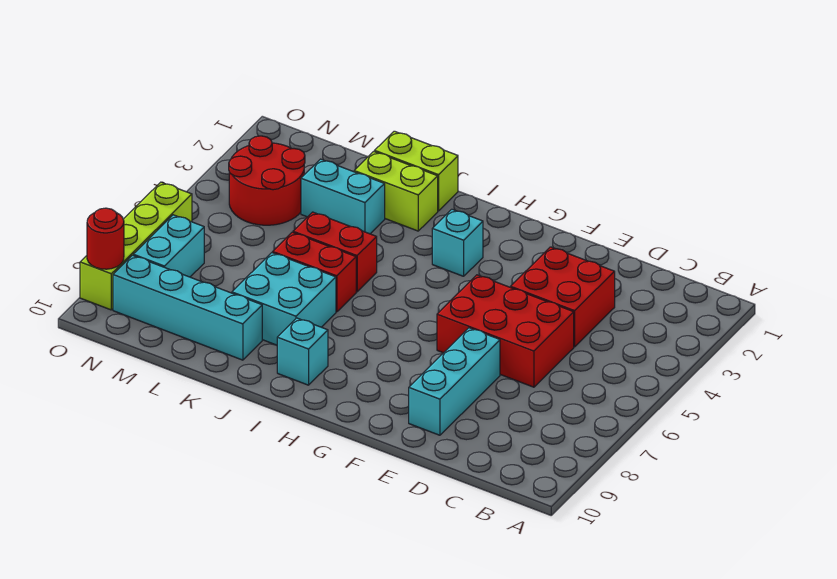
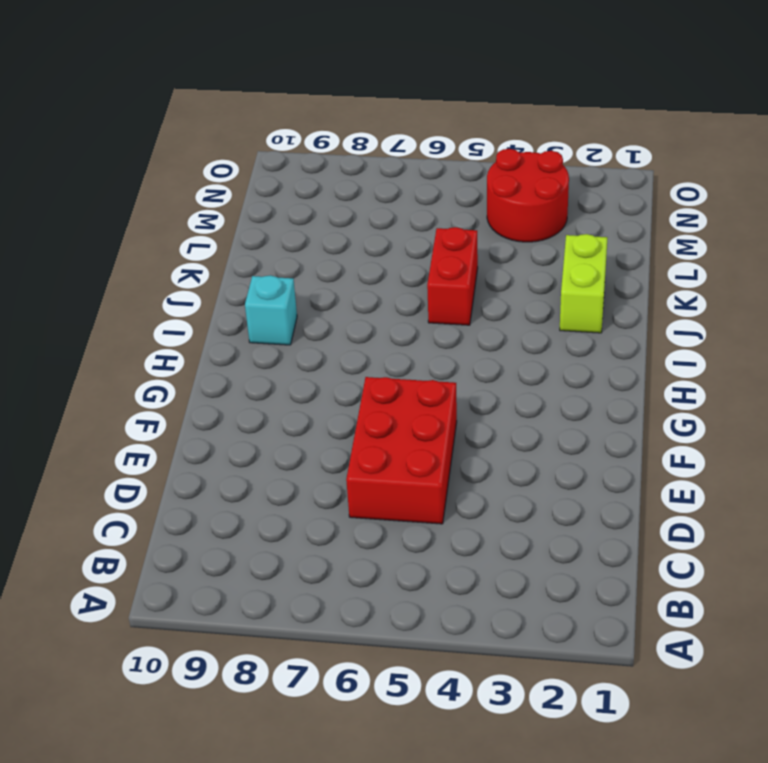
none -> red brick D3:E4 level 1
none -> cyan brick E7:E9 level 1
none -> cyan brick H3 level 1

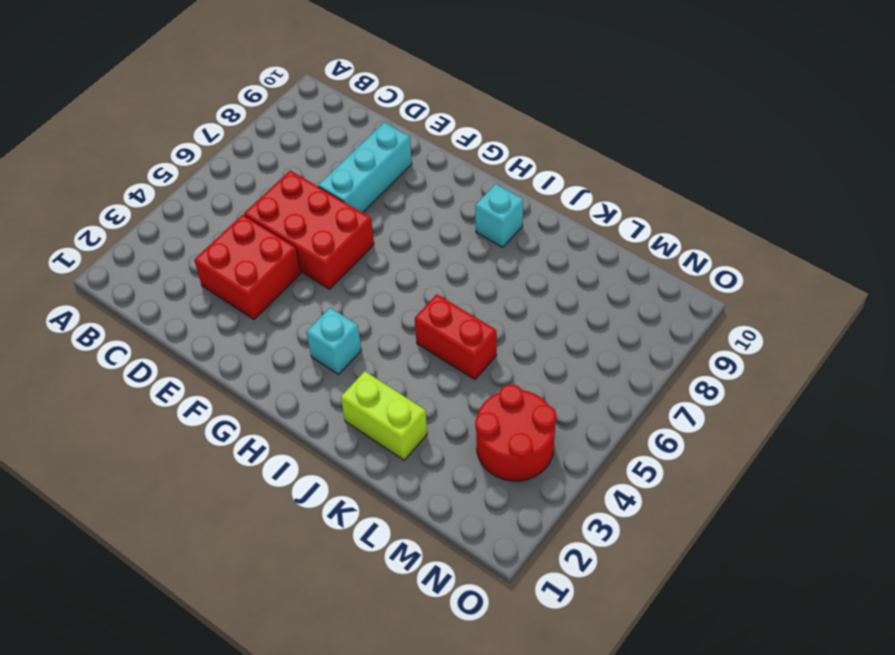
none -> lime brick J1:K1 level 1
none -> red brick J6:K6 level 1
none -> cyan brick J7:K8 level 1

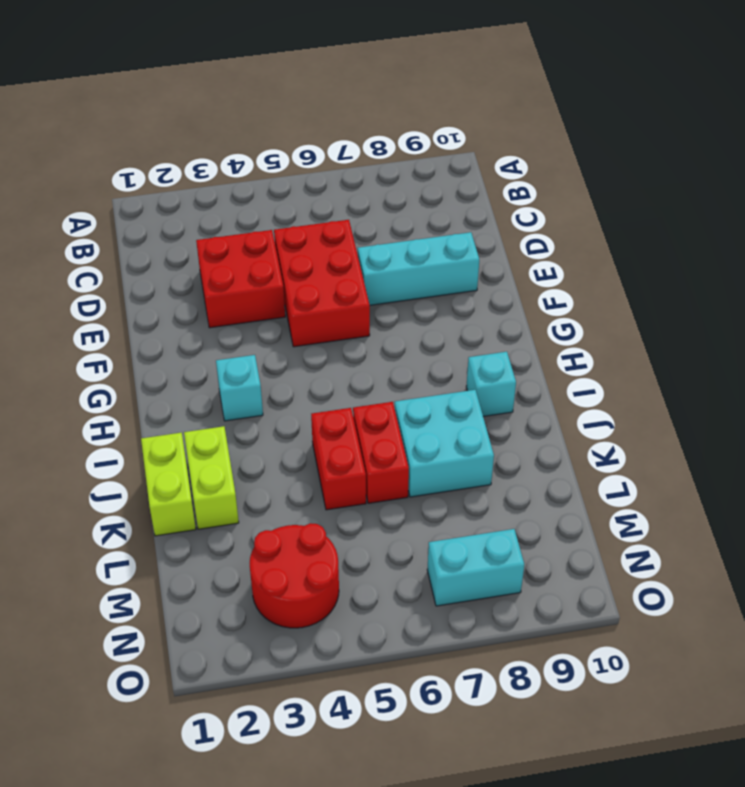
none -> cyan brick K3:L3 level 1
none -> cyan brick K9:N9 level 1
none -> lime brick O6:O9 level 1

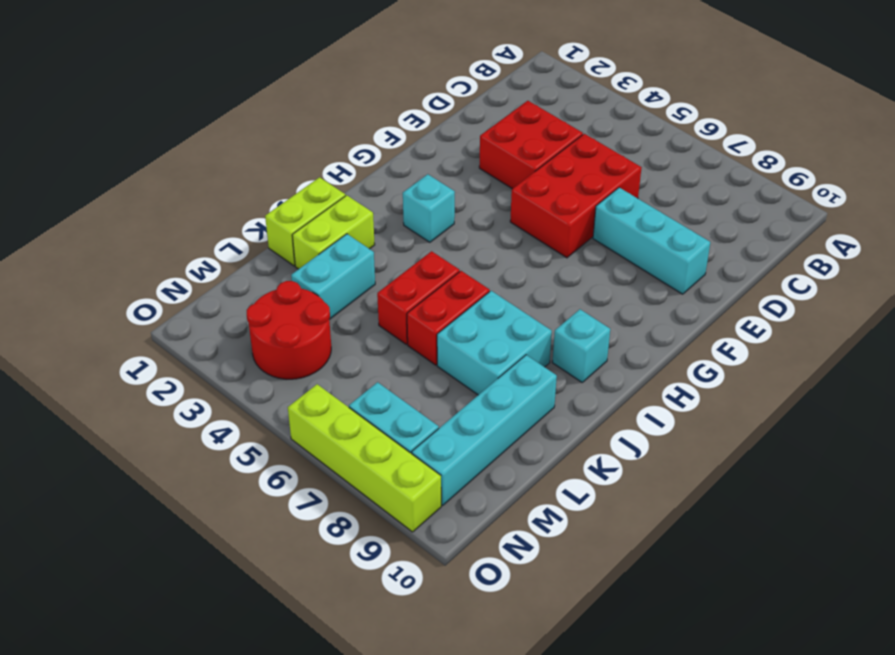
none -> red round brick O9 level 2

